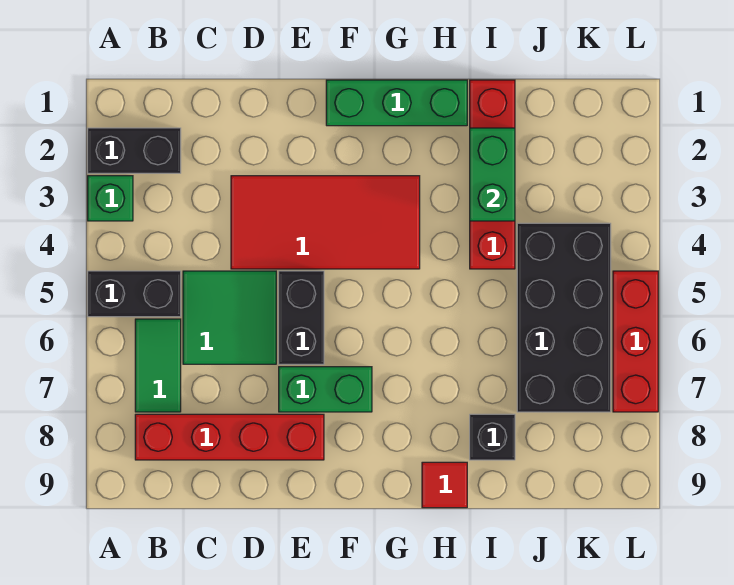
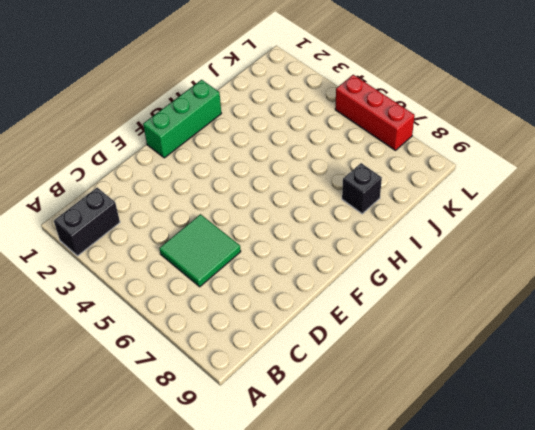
none -> green brick A3 level 1
none -> black brick A5:B5 level 1
none -> green tile B6:B7 level 1

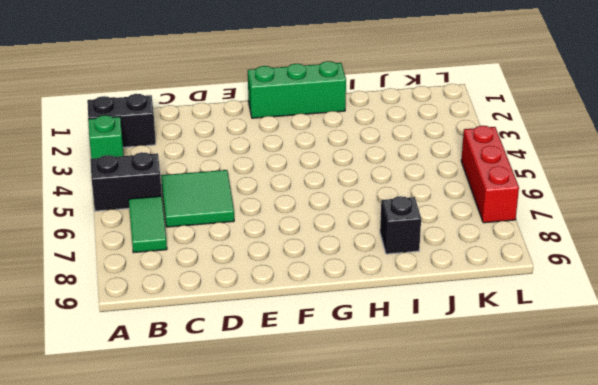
none -> red brick B8:E8 level 1
none -> red tile D3:G4 level 1
none -> black brick E5:E6 level 1

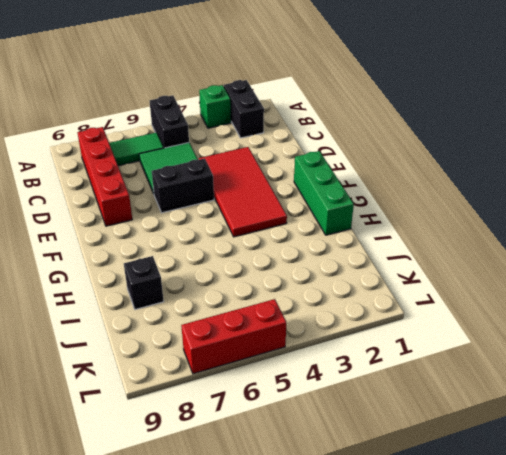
none -> green brick E7:F7 level 1
none -> red tile H9 level 1
none -> red brick I1:I4 level 1

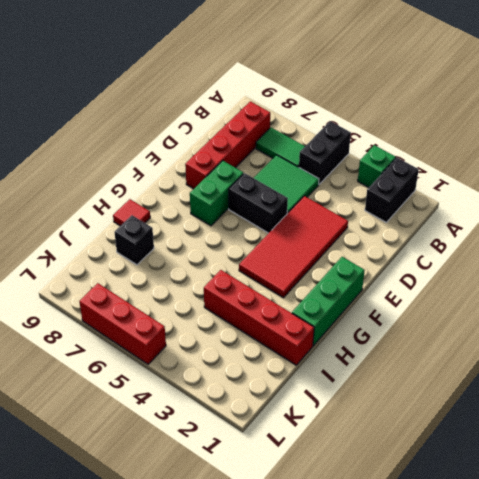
none -> black brick J4:K7 level 1
none -> green brick I2:I3 level 2

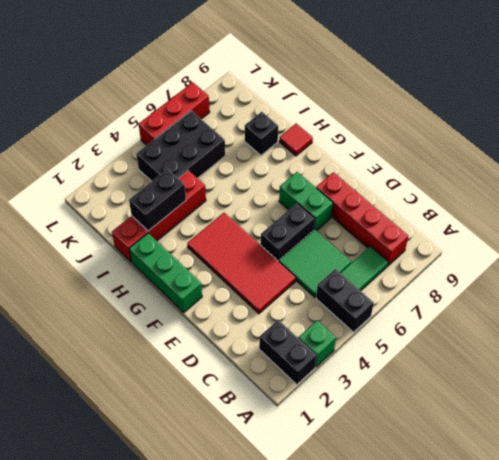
black brick I2:I3 level 2 -> green brick I2:I3 level 2
black brick J4:K6 level 1 -> black brick J4:K7 level 1

